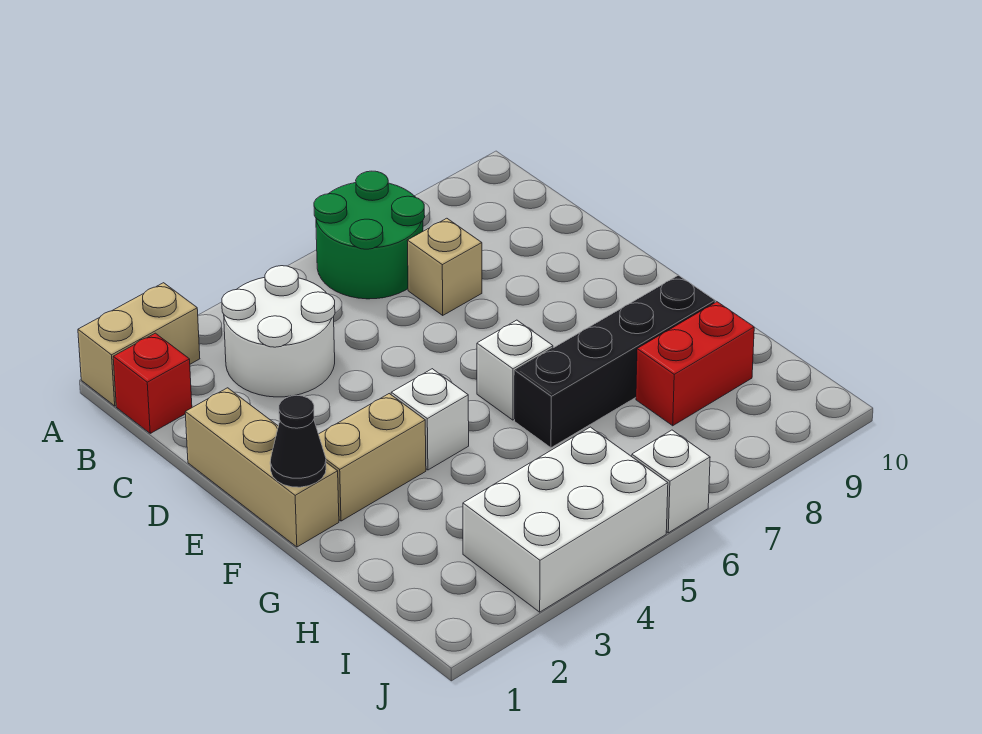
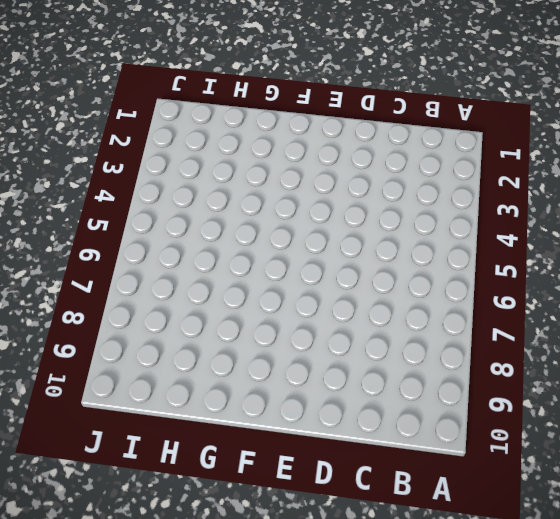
none -> tan brick A1:A2 level 1
none -> green round brick A6:B7 level 1
none -> red brick B1 level 1

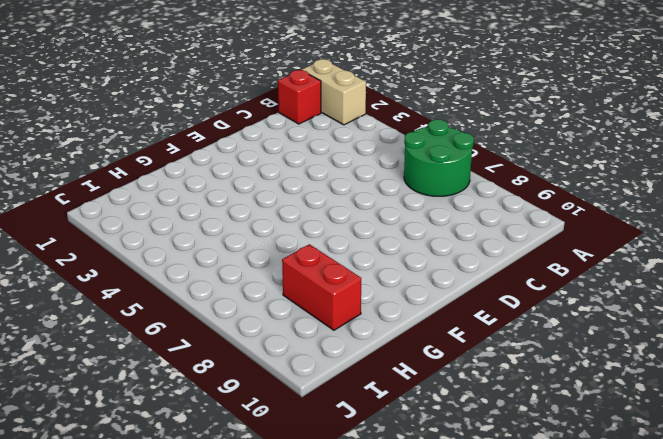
none -> white round brick B3:C4 level 1
none -> tan brick C7 level 1
none -> tan brick D1:F1 level 1

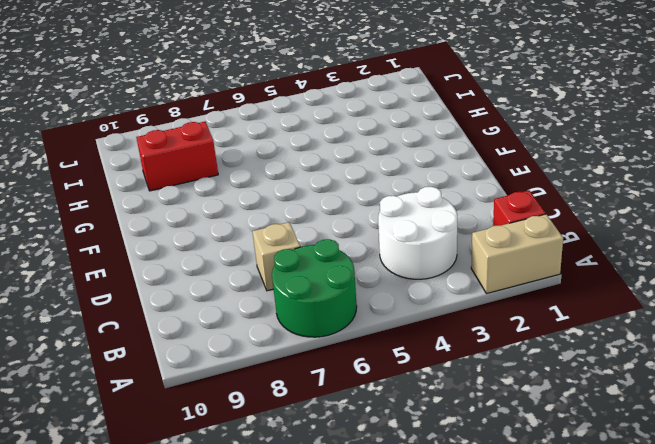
none -> tan brick D1:F1 level 1
none -> tan brick F2:F3 level 1
none -> white brick F4 level 1

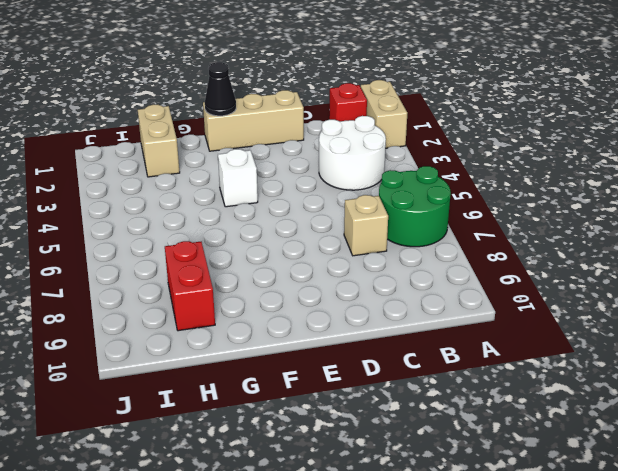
tan brick H1:H2 level 1 -> tan brick F2:F3 level 1
none -> white brick F6 level 1
none -> black brick G6:G9 level 1
none -> white brick I3:J5 level 1

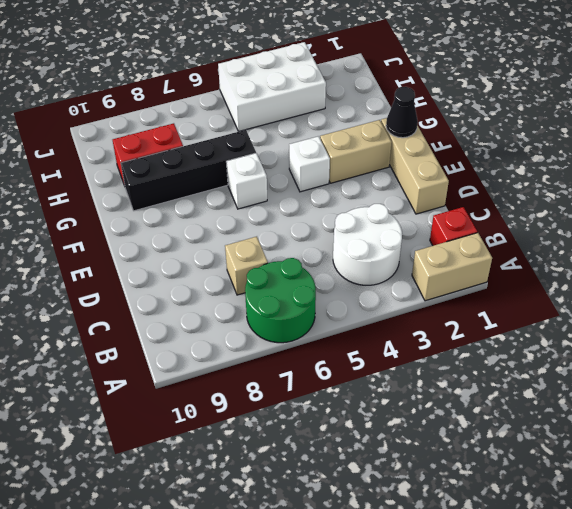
none -> white brick J6 level 1

